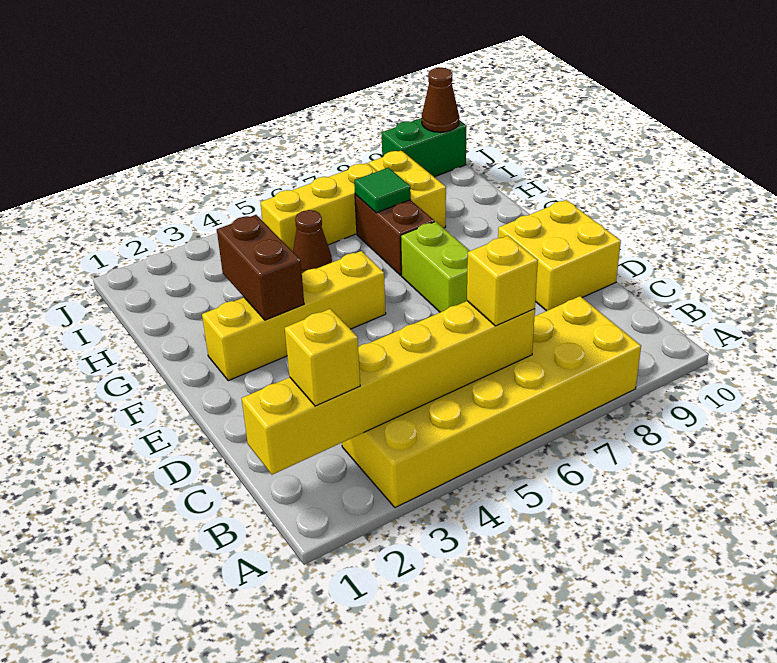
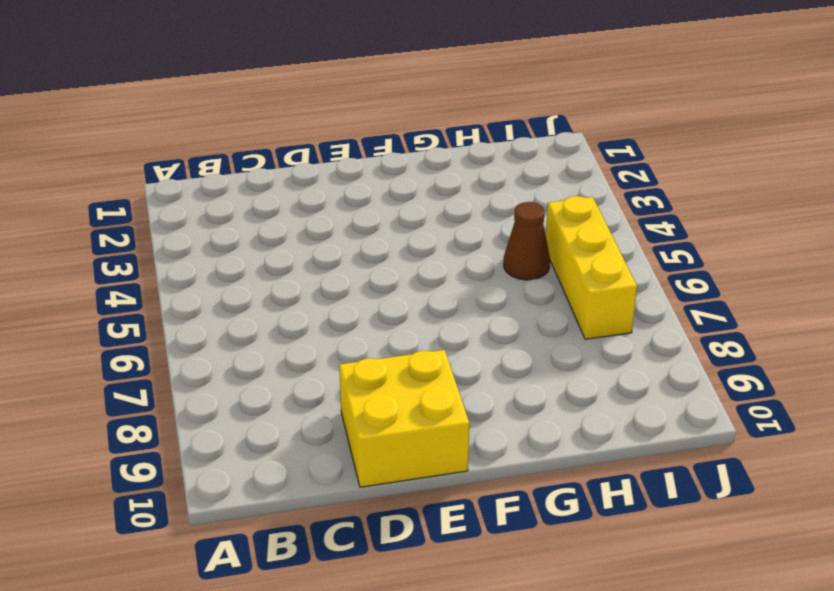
none -> yellow brick A3:B8 level 1
none -> lime brick E7:F7 level 1
none -> yellow brick F2:F5 level 1

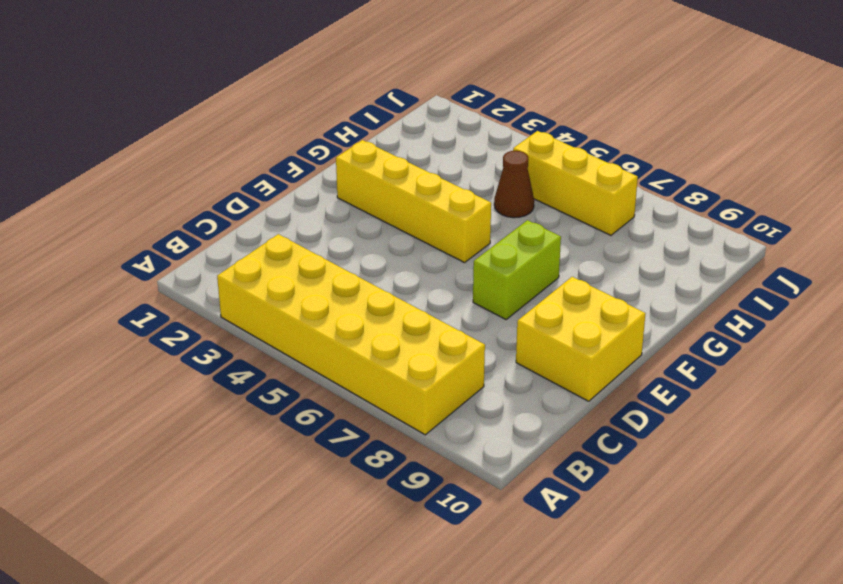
none -> brown brick G7:H7 level 1
none -> yellow brick H8:I8 level 1
none -> green brick J9:J10 level 1

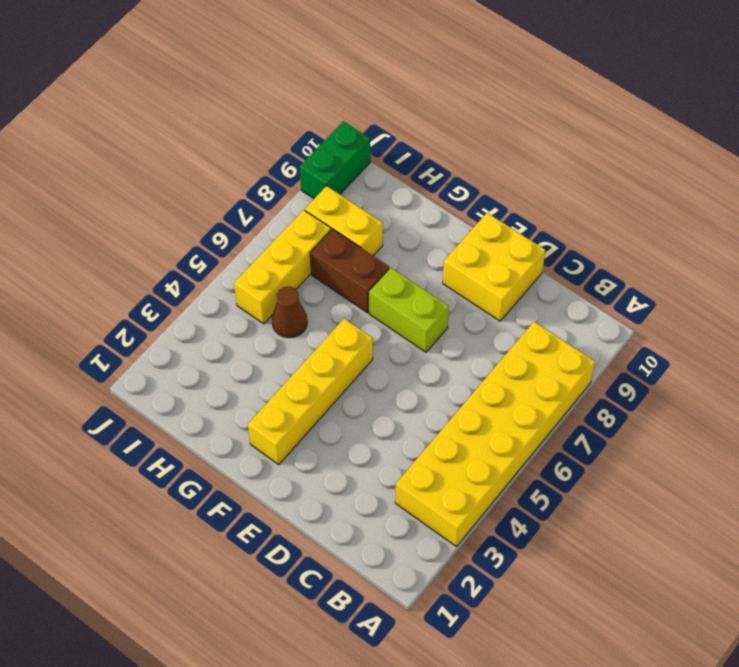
none -> yellow brick B1:B6 level 2
none -> brown brick F3:G3 level 2
none -> green tile H7 level 2

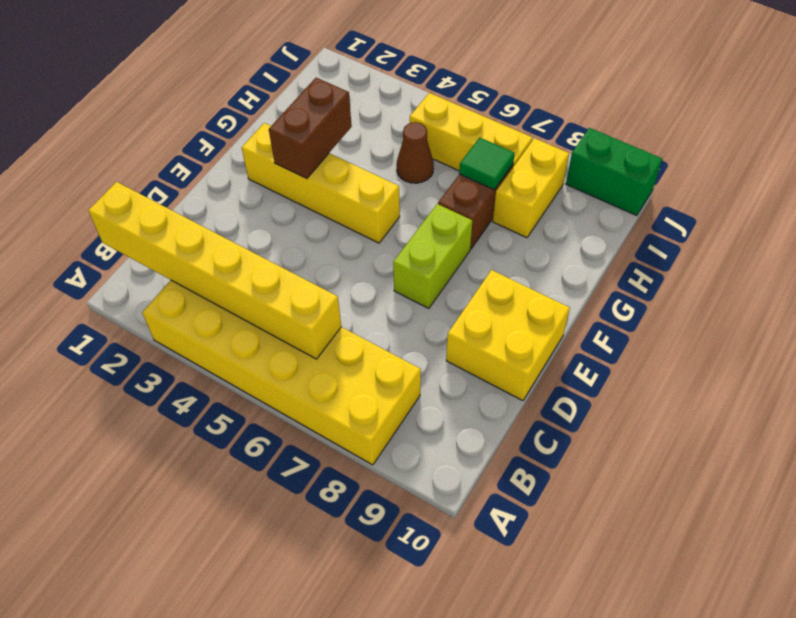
none -> brown cone J10 level 2
none -> yellow brick B2 level 3
none -> yellow brick B6 level 3

